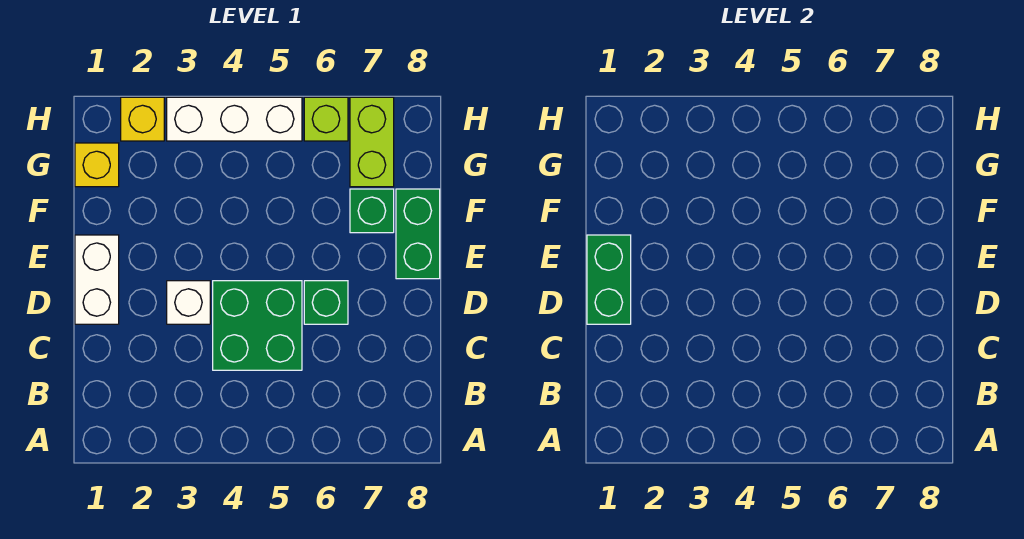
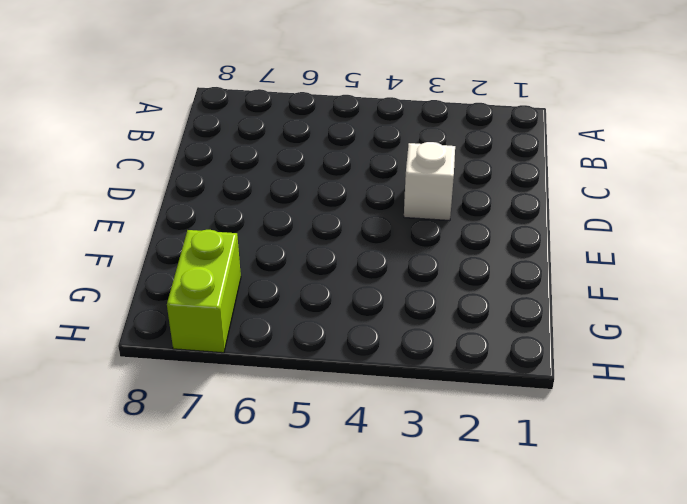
none -> green brick C4:D5 level 1
none -> white brick D1:E1 level 1
none -> green brick D6 level 1

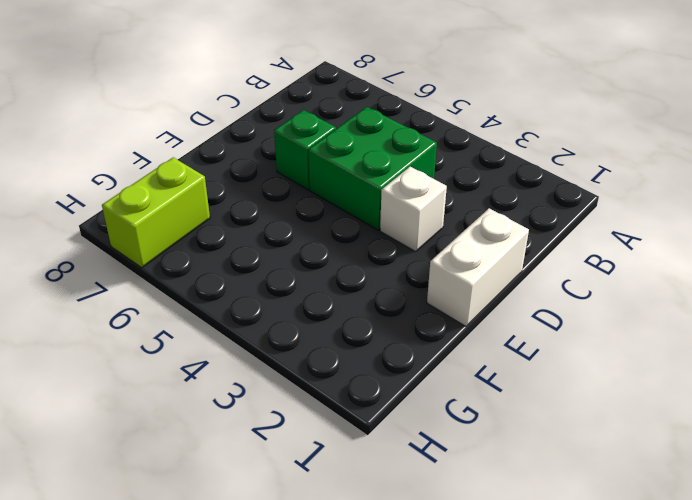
none -> green brick E8:F8 level 1
none -> green brick F7 level 1
none -> yellow brick G1 level 1

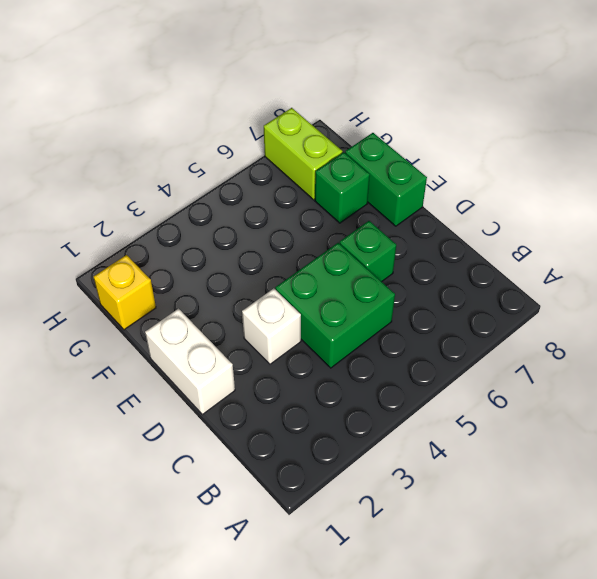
none -> yellow brick H2 level 1
none -> white brick H3:H5 level 1
none -> lime brick H6 level 1

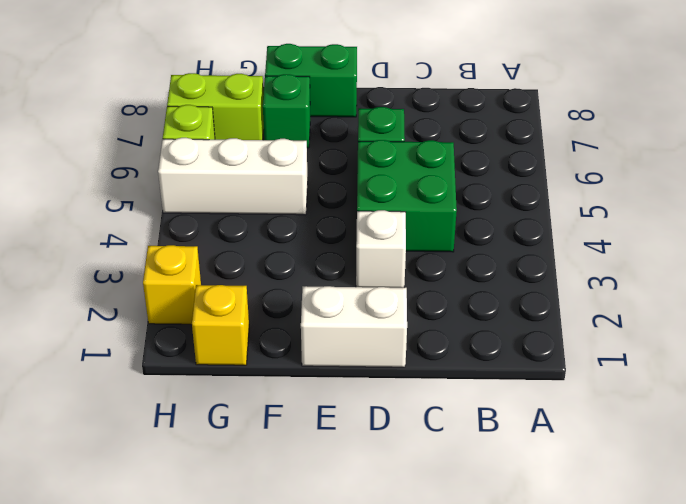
white brick F5:H5 level 1 -> white brick H3:H5 level 1
none -> green brick D1:E1 level 2

